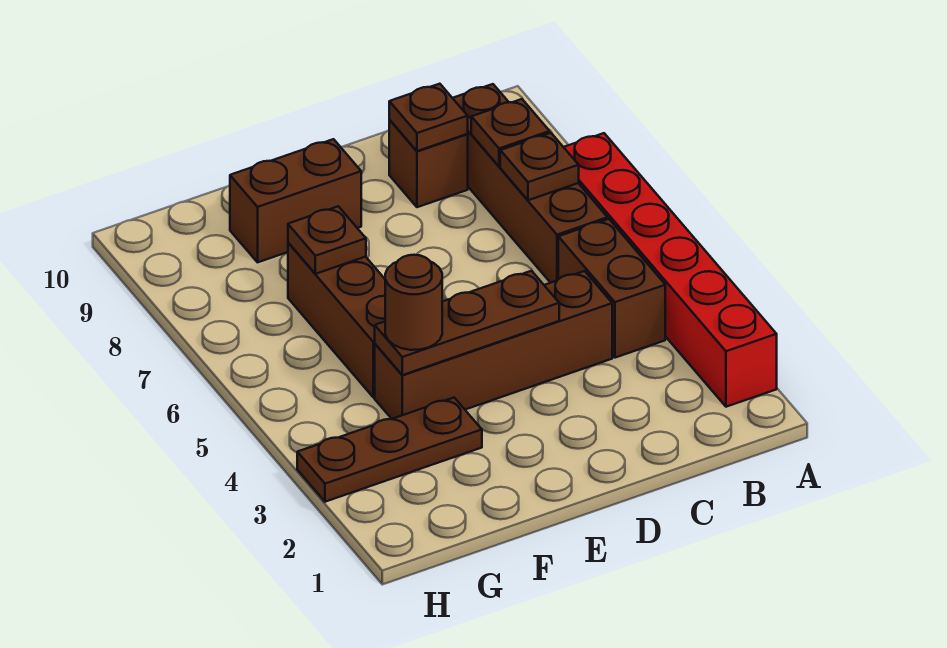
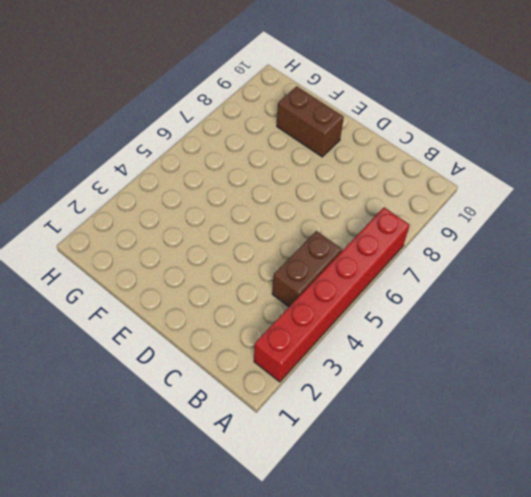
none -> brown brick B6:B9 level 1
none -> brown brick C4:F4 level 1
none -> brown brick C9 level 1

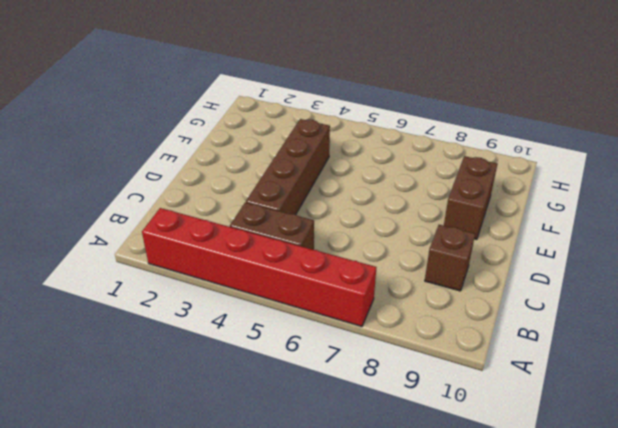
none -> brown brick B6:B9 level 1
none -> brown plate F3:H3 level 1
none -> brown brick F5:F7 level 1

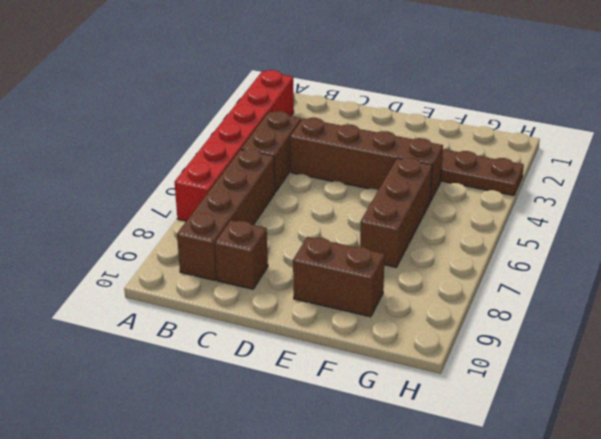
none -> brown plate B7 level 2
none -> brown plate B8 level 2
none -> brown plate C9 level 2

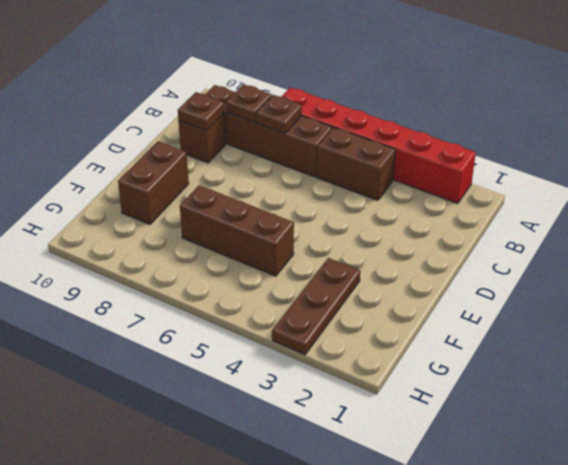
none -> brown brick C4:F4 level 1
none -> brown plate D4:F4 level 2
none -> brown plate F7 level 2

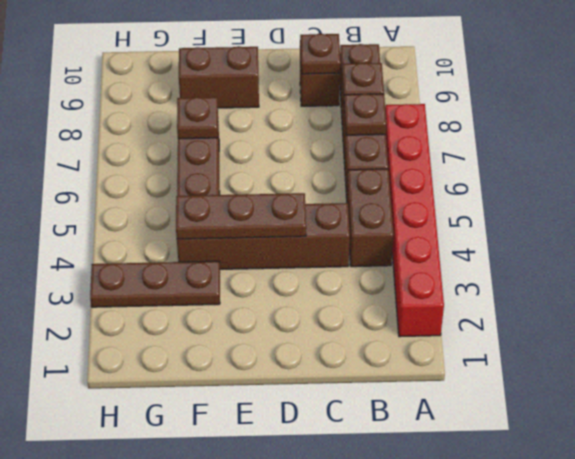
none -> brown round brick F4 level 3

